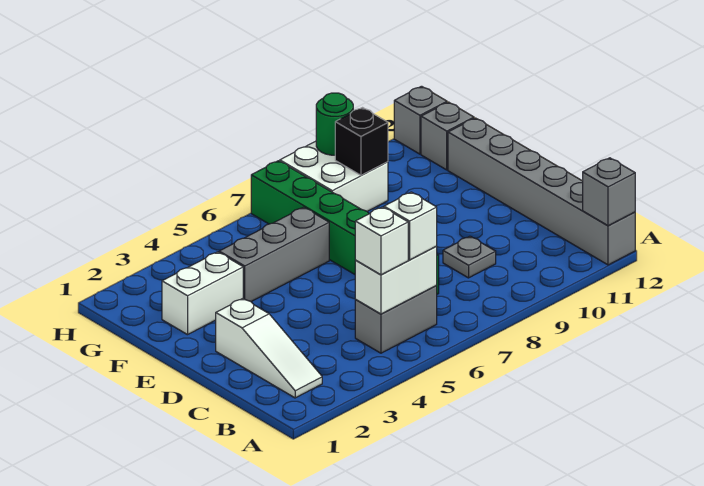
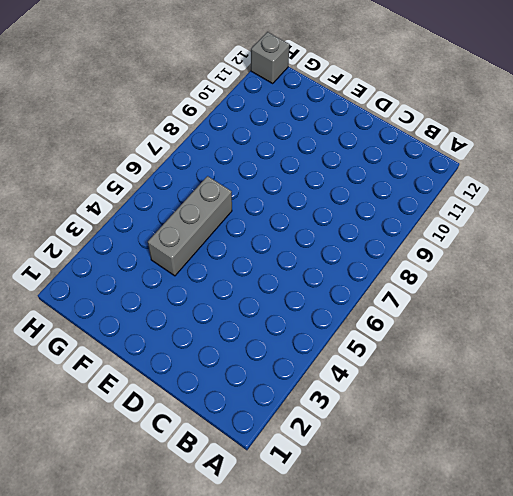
none -> grey brick A12:F12 level 1
none -> white slope B2:D2 level 1 top D
none -> grey brick B5:B6 level 1

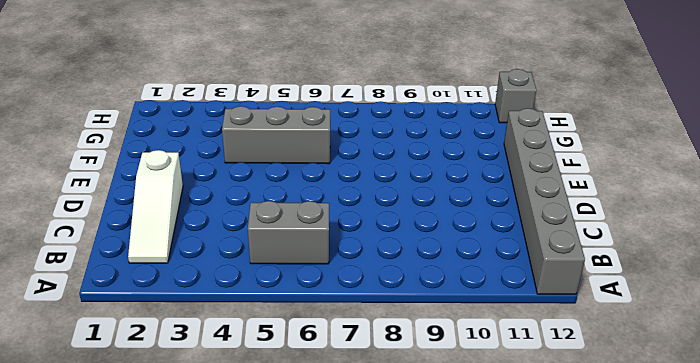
none -> green brick C7:H7 level 1
none -> grey plate C9 level 1
none -> white brick F2:F3 level 1

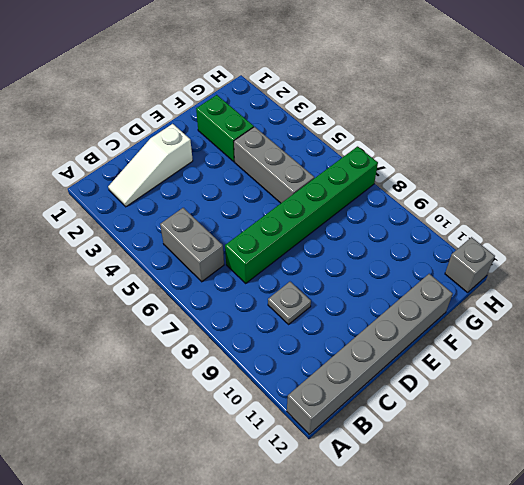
green brick F2:F3 level 1 -> white brick F2:F3 level 1
none -> white brick G8:H9 level 1
none -> grey brick G12 level 1
none -> grey brick A12 level 2

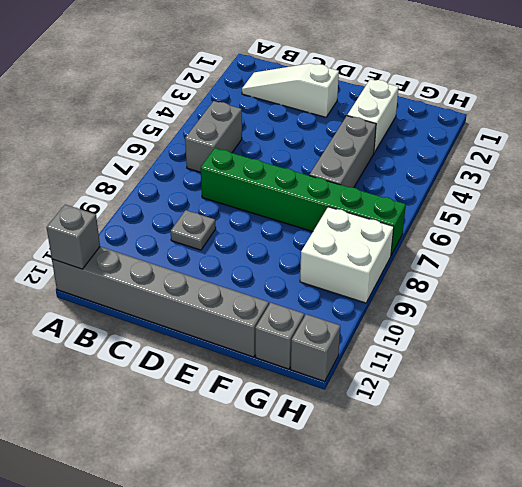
none -> white brick B5:B6 level 2
none -> black brick G9 level 2
none -> green round brick H9 level 2

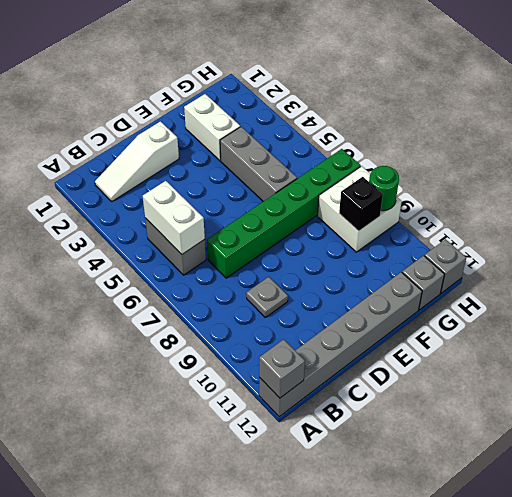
none -> white brick B5 level 3
none -> white brick B6 level 3

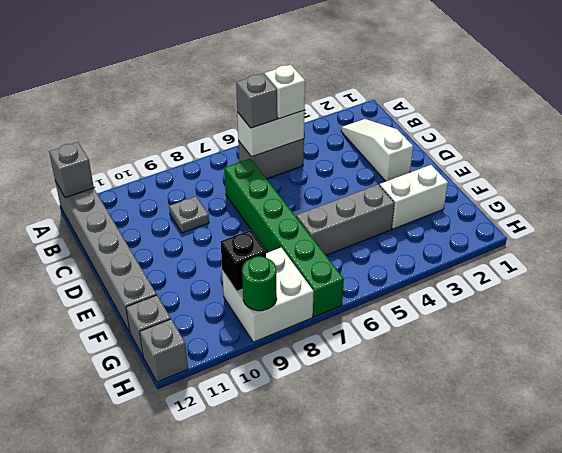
grey brick B6 level 3 -> white brick B6 level 3

